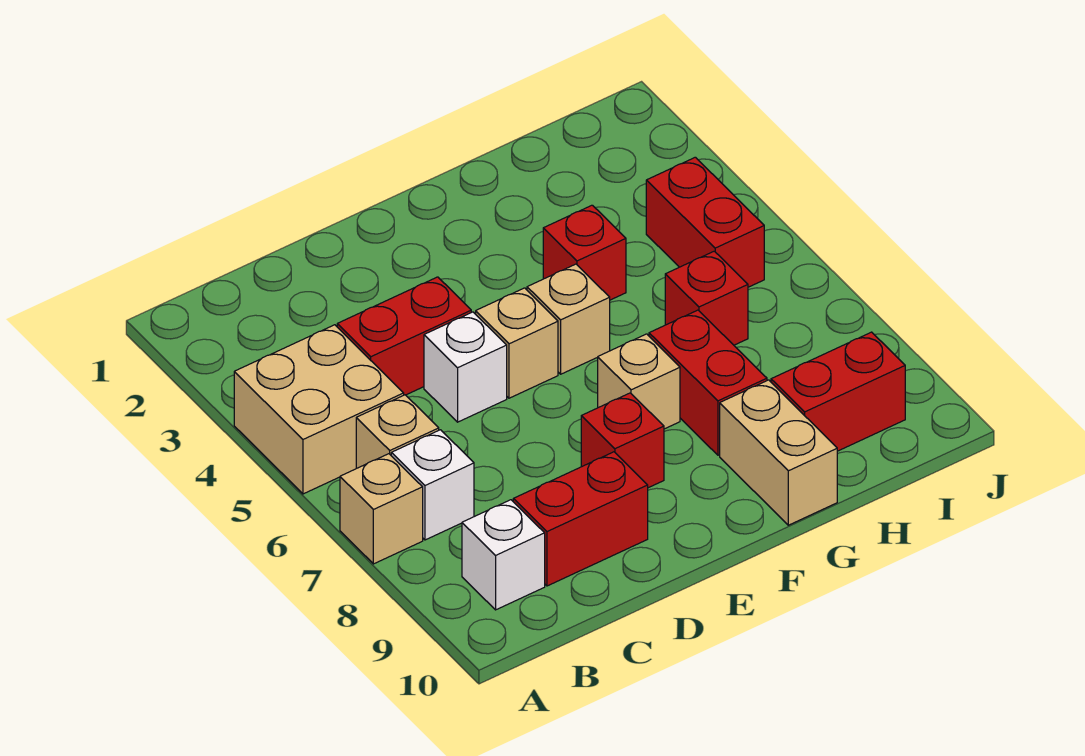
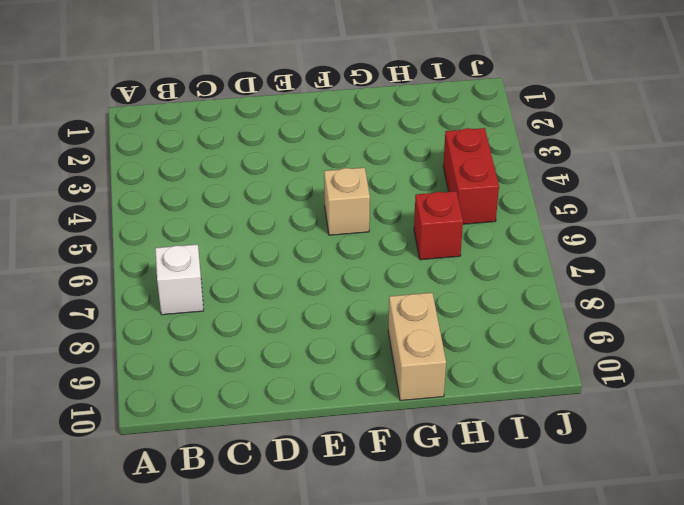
none -> tan brick A4:B5 level 1
none -> tan brick A7 level 1
none -> tan brick B6 level 1

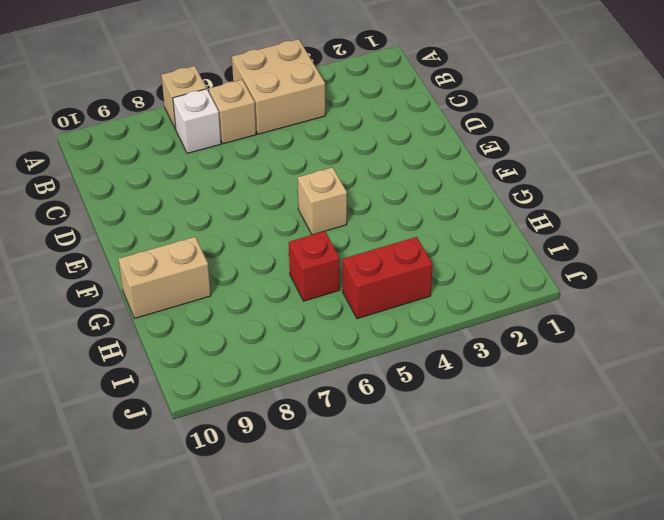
none -> white brick B9 level 1
none -> red brick C4:D4 level 1
none -> red brick C9:D9 level 1

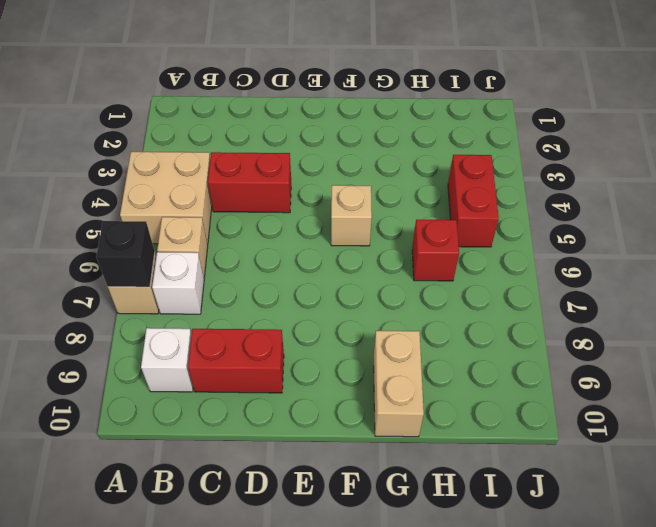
black brick A7 level 2 -> none
none -> white brick D5 level 1
none -> tan brick E5 level 1
none -> red brick E8 level 1

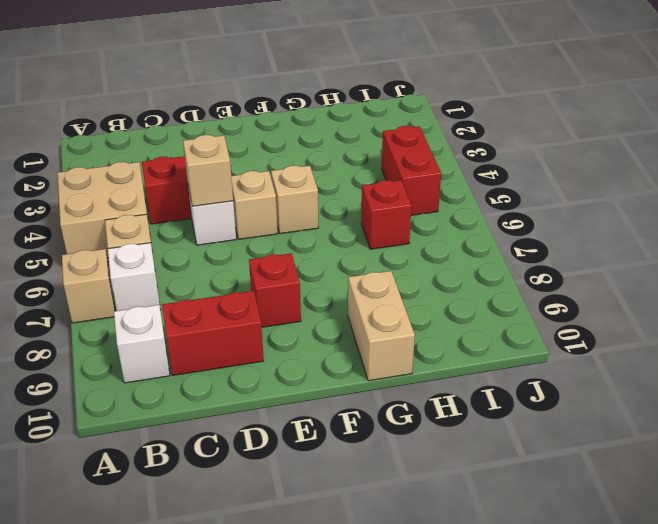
tan brick D5 level 2 -> tan brick F7 level 1
none -> red brick G4 level 1
none -> red brick G7:G8 level 1
none -> red brick H9:I9 level 1

